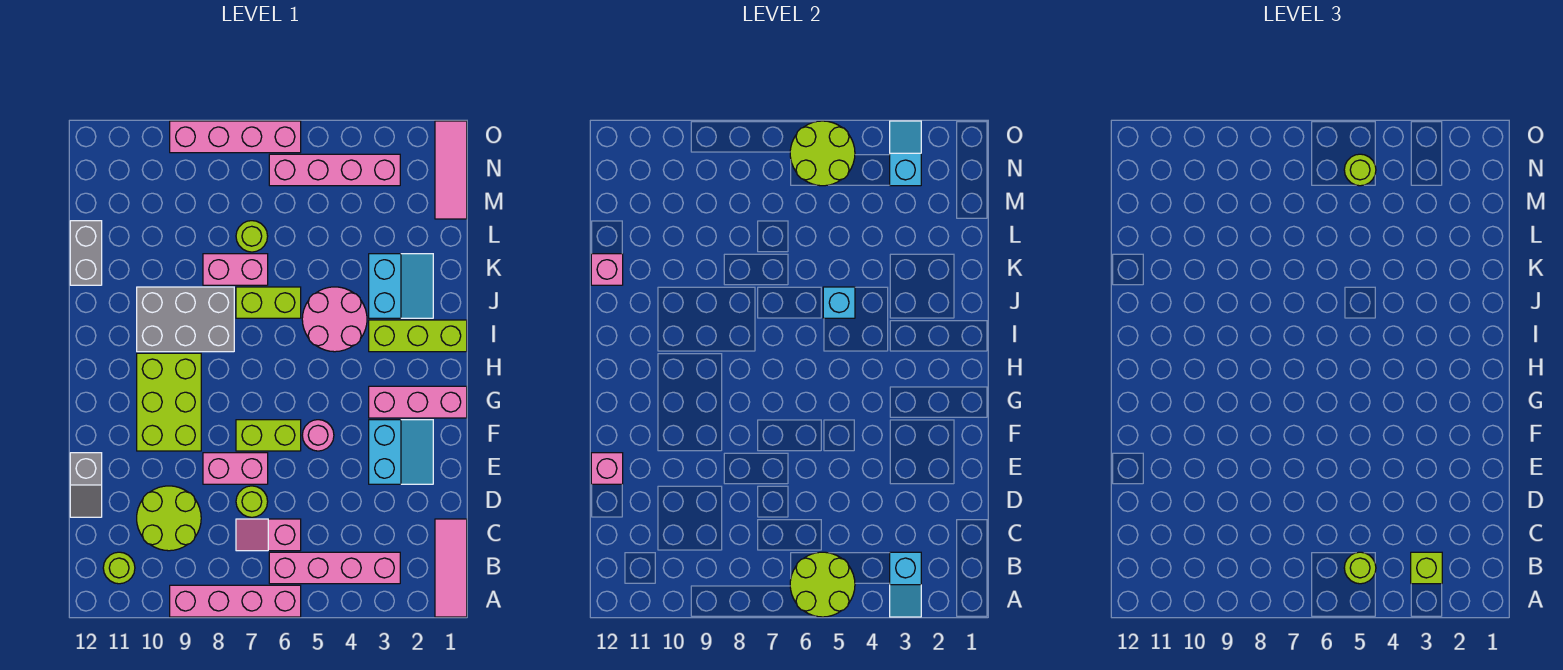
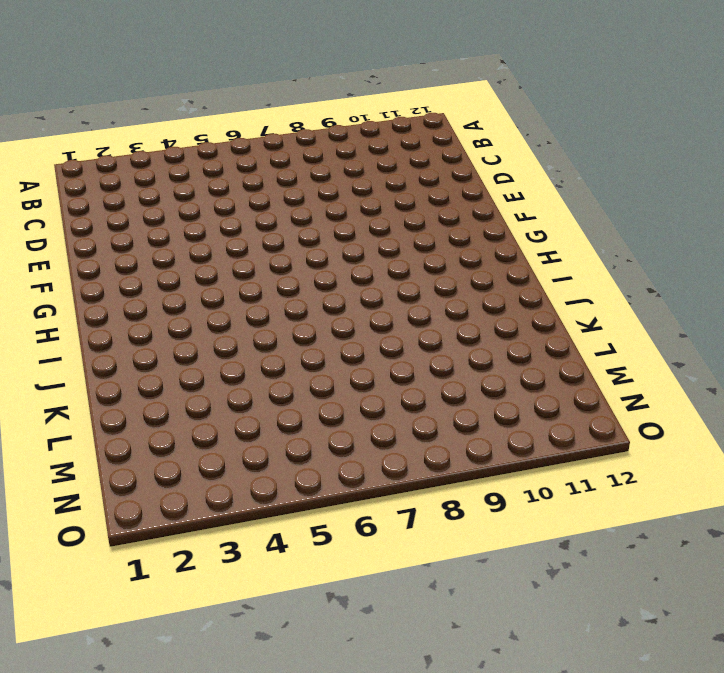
none -> pink tile A1:C1 level 1
none -> pink brick A6:A9 level 1
none -> pink brick B3:B6 level 1
none -> lime round brick B11 level 1

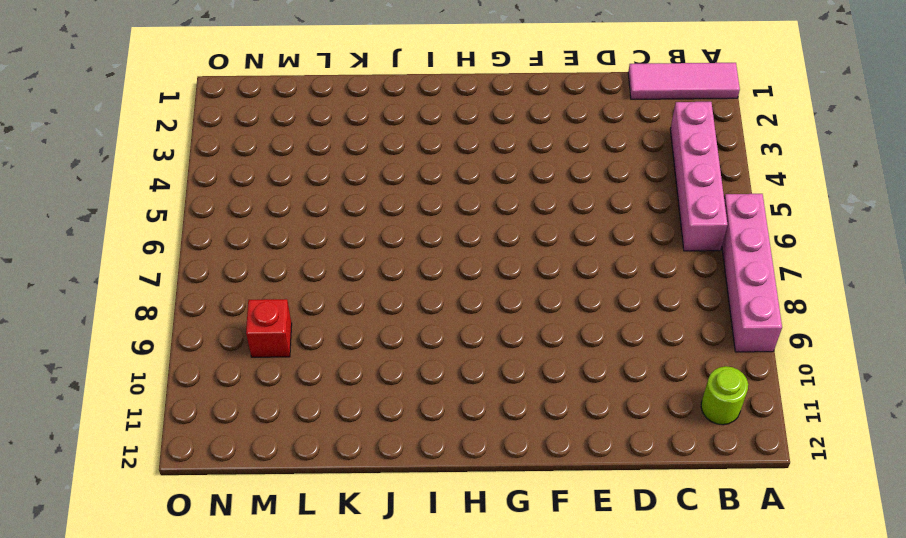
red brick M9 level 1 -> none
none -> pink slope C6:C7 level 1 top 6
none -> lime round brick C9:D10 level 1
none -> lime round brick D7 level 1
none -> grey slope D12:E12 level 1 top E

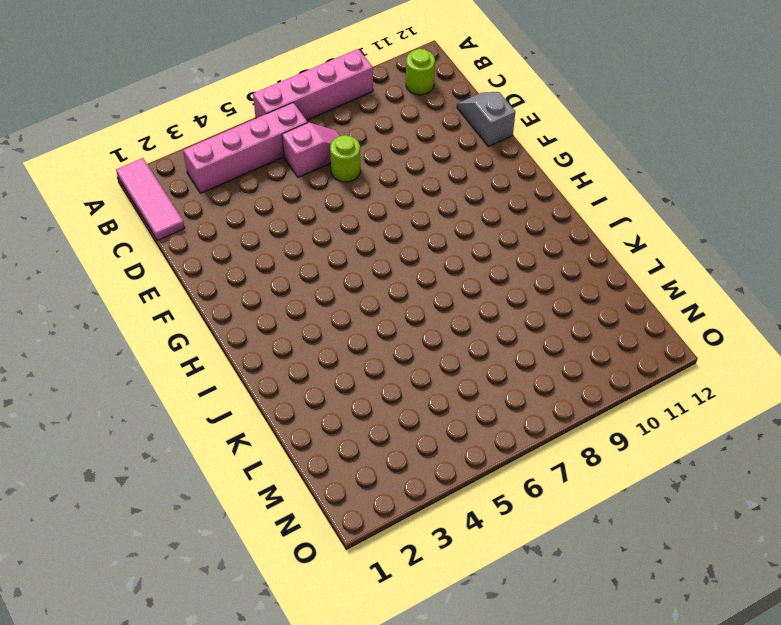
none -> lime round brick C9:D10 level 1
none -> cyan slope E2:F3 level 1 top 3
none -> pink brick E7:E8 level 1
none -> pink round brick F5 level 1

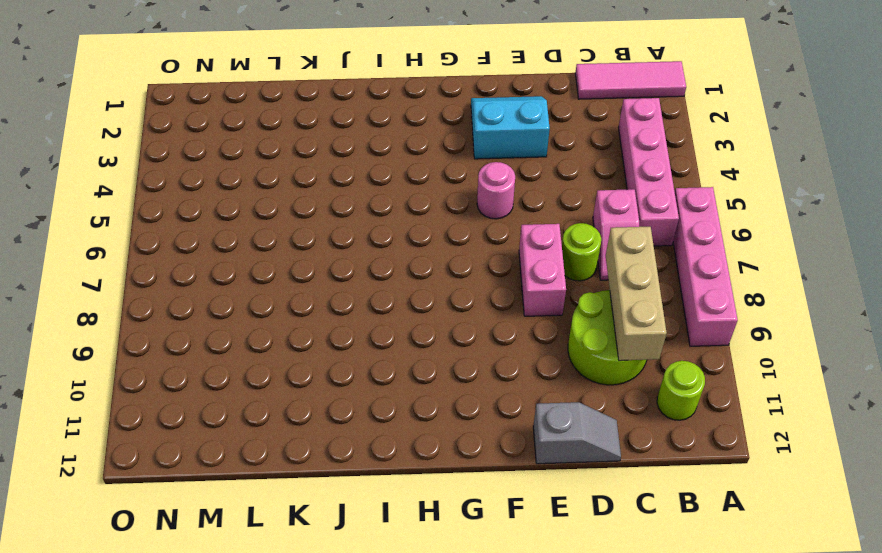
tan brick C8:C10 level 2 -> none
none -> lime brick F6:F7 level 1
none -> lime brick F9:H10 level 1
none -> pink brick G1:G3 level 1
none -> lime brick I1:I3 level 1

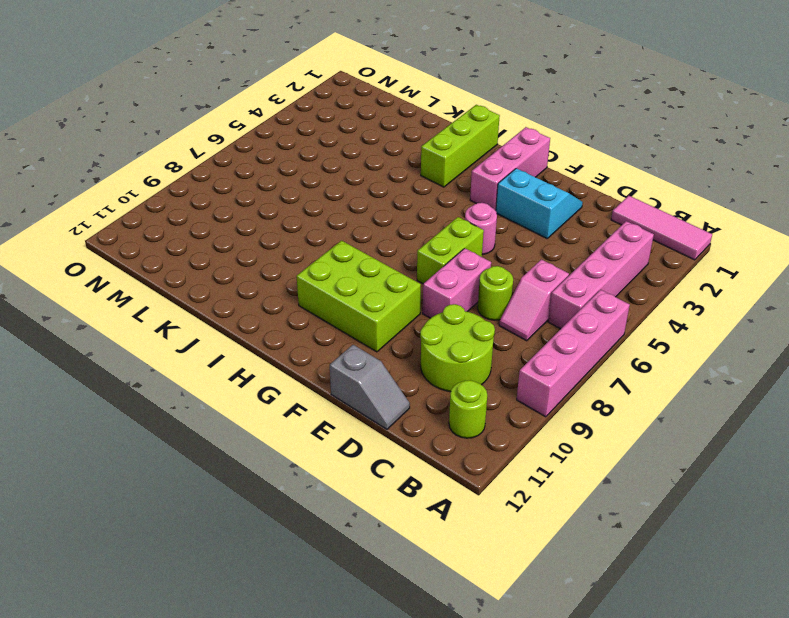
none -> pink round brick I4:J5 level 1
none -> grey brick I8:J10 level 1
none -> cyan slope J2:K3 level 1 top 3
none -> lime brick J6:J7 level 1

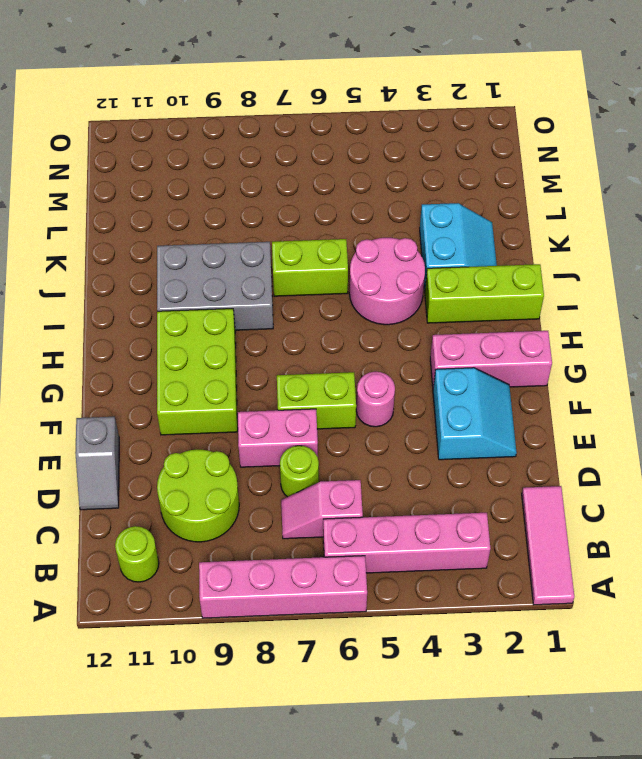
none -> pink brick K7:K8 level 1
none -> grey brick K12:L12 level 1
none -> lime round brick L7 level 1
none -> pink tile M1:O1 level 1

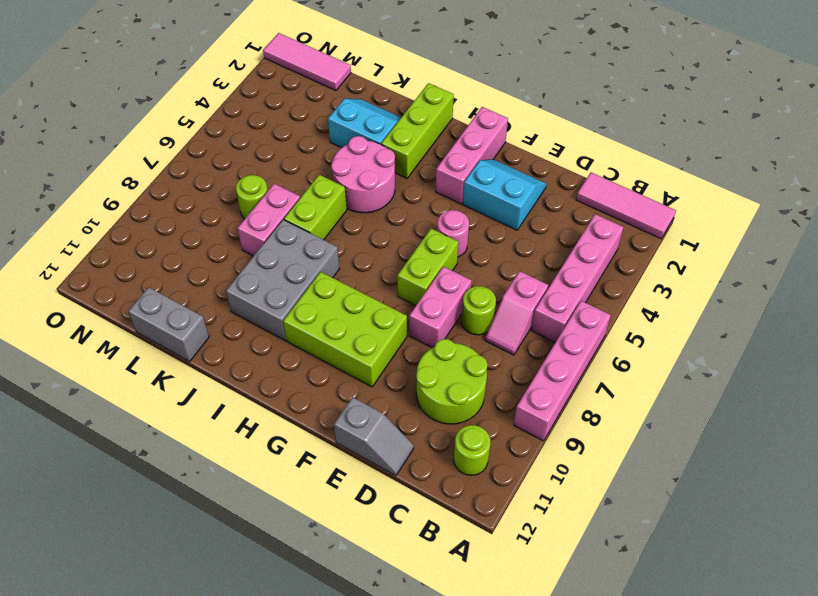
none -> pink brick N3:N6 level 1
none -> pink brick O6:O9 level 1
none -> cyan slope A3:B3 level 2 top B
none -> lime round brick A5:B6 level 2

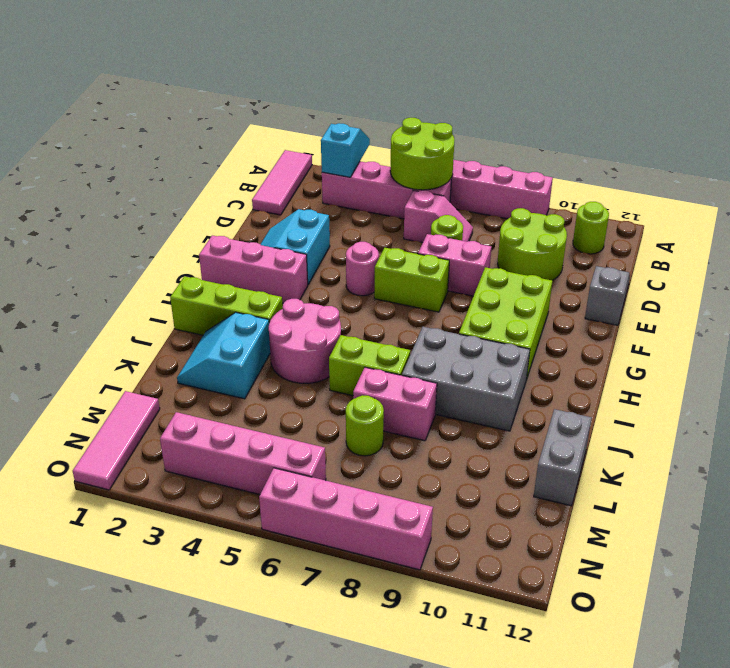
none -> pink brick E12 level 2
none -> cyan brick J5 level 2
none -> pink brick K12 level 2
none -> cyan slope N3:O3 level 2 top N

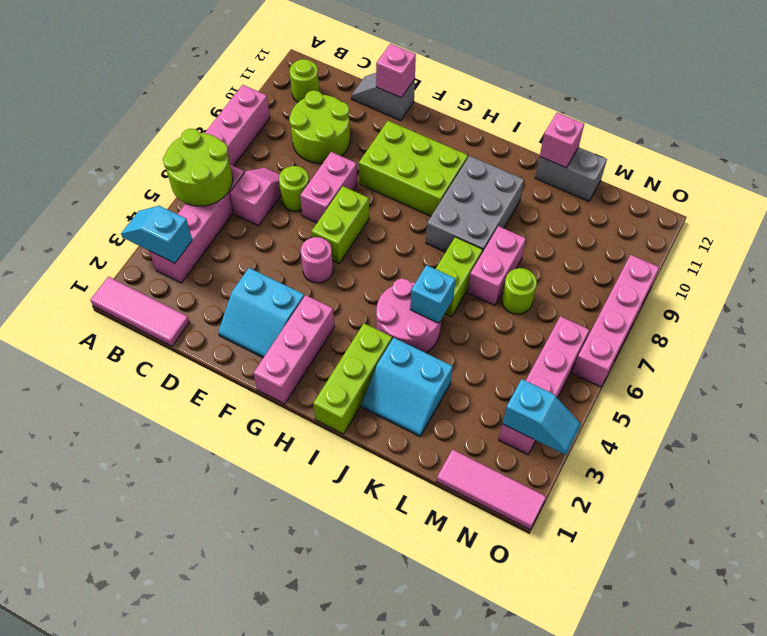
none -> lime round brick N5:O6 level 2
none -> lime brick B3 level 3
none -> lime round brick B5 level 3
none -> lime round brick N5 level 3

